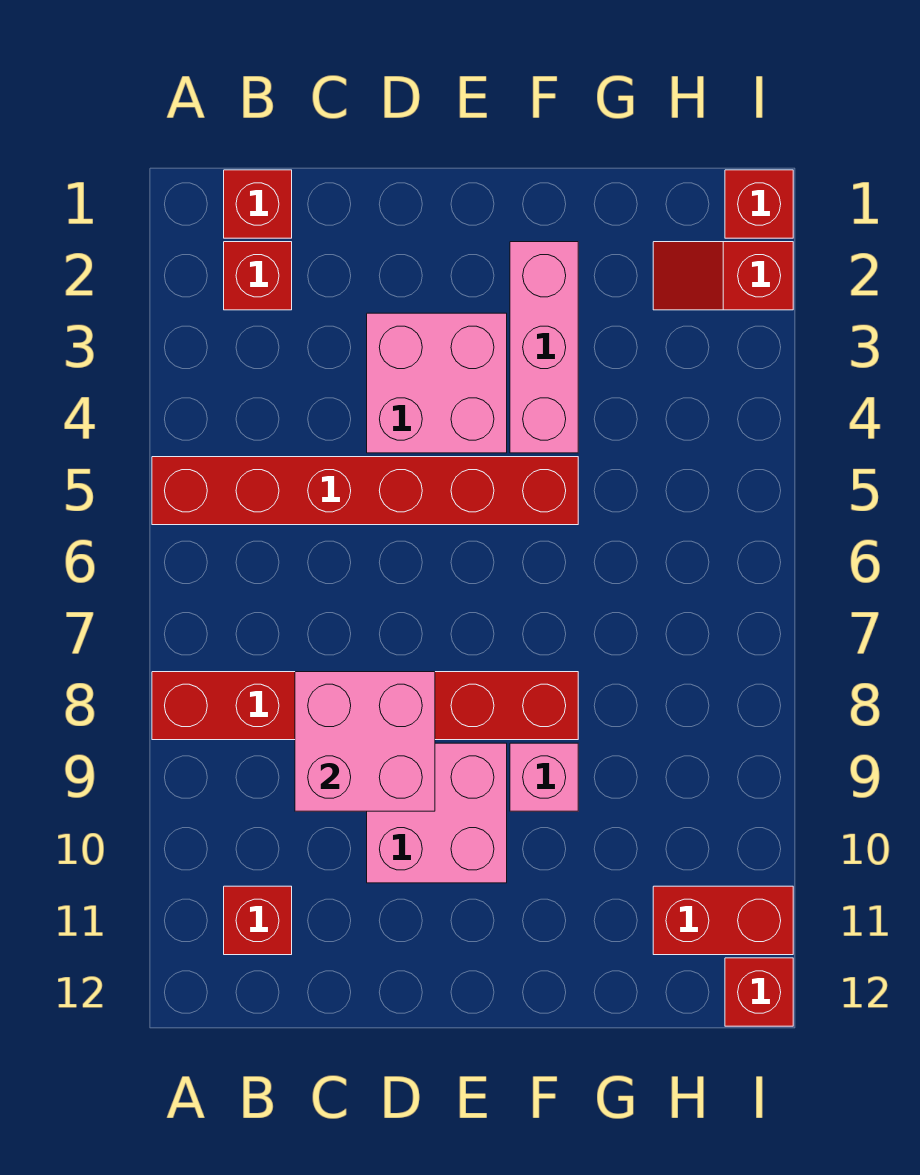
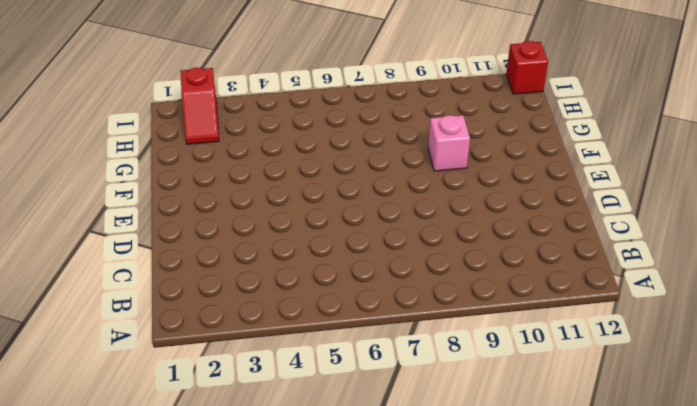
none -> red brick A5:F5 level 1
none -> red brick A8:F8 level 1
none -> red brick B1 level 1

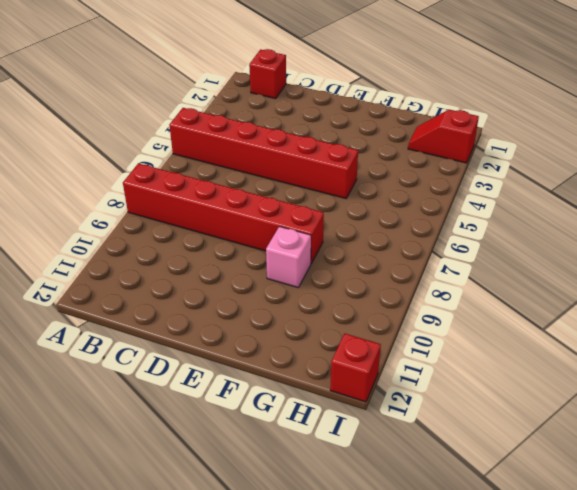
none -> red brick B2 level 1
none -> red brick B11 level 1
none -> pink brick D3:E4 level 1

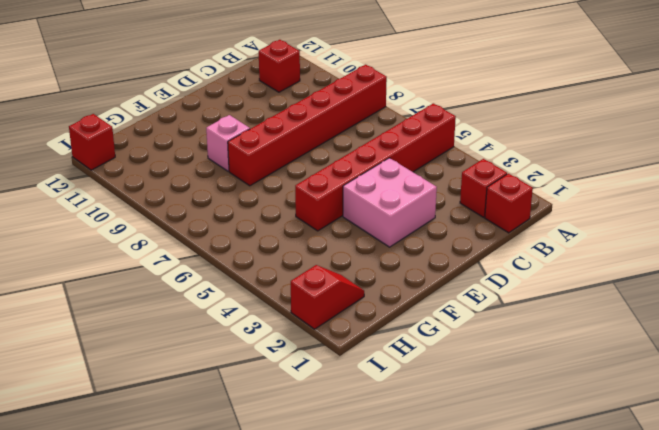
none -> pink brick D9:E10 level 1
none -> pink brick F2:F4 level 1
none -> red brick H11:I11 level 1

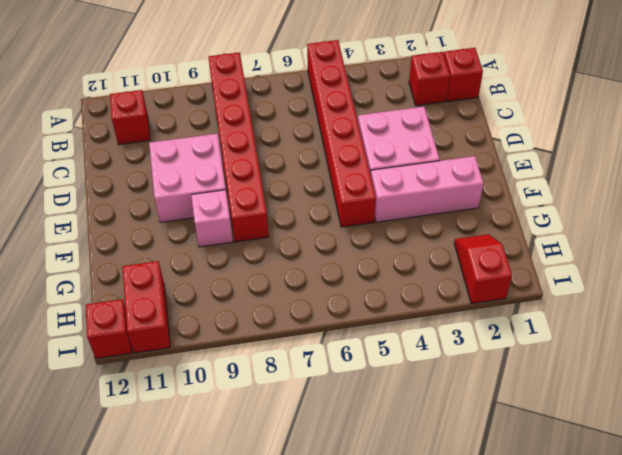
none -> red brick I1 level 1
none -> pink brick C8:D9 level 2

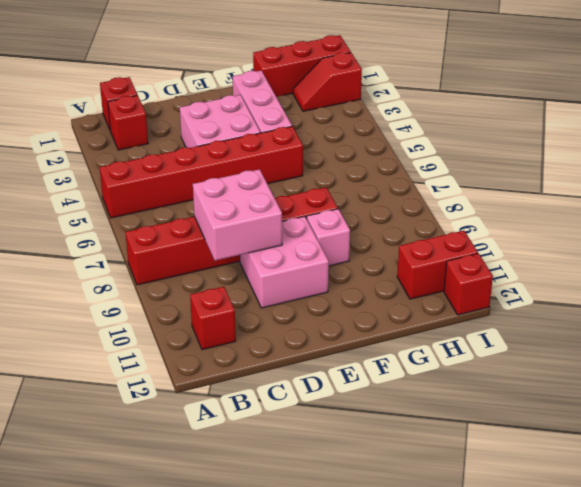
red brick G1:I1 level 1 -> red brick I1 level 1

